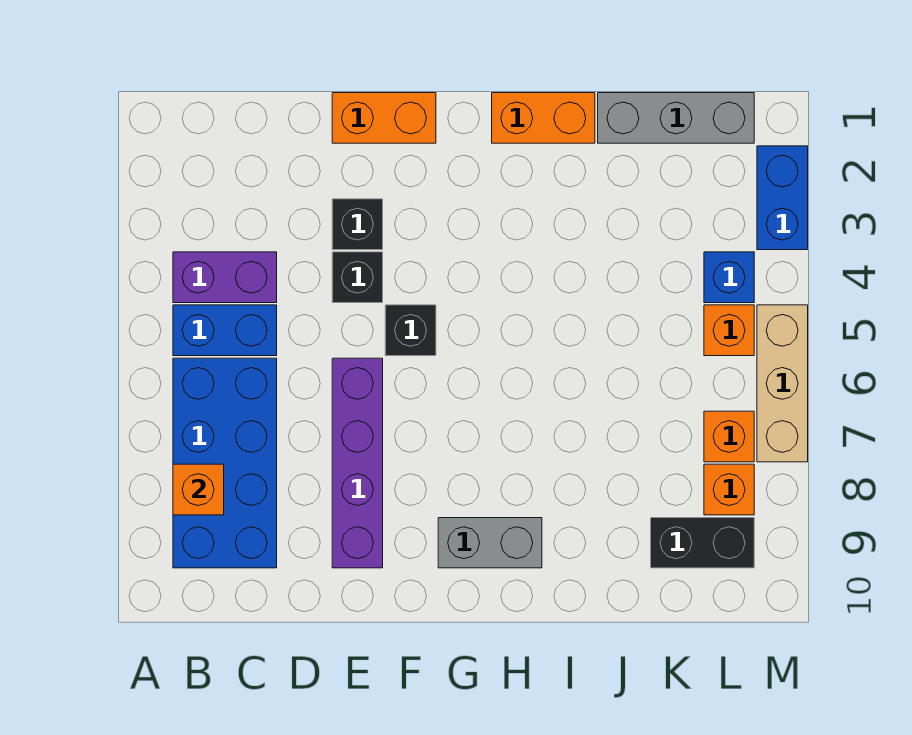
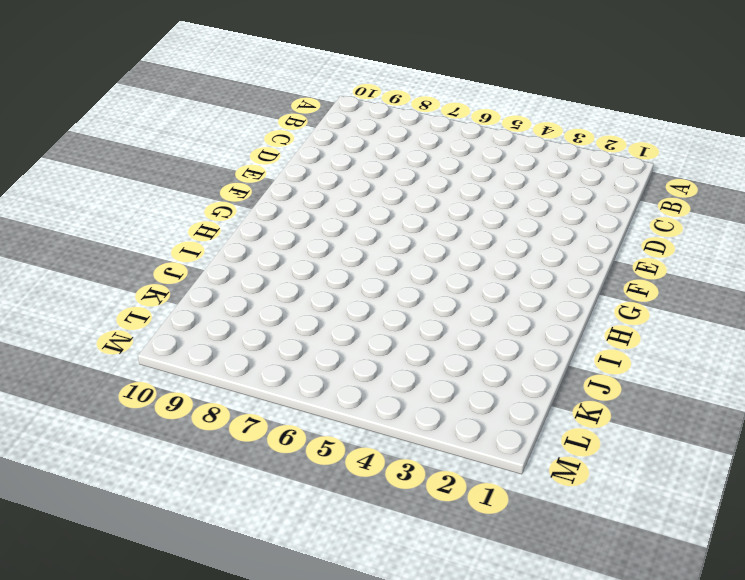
none -> purple brick B4:C4 level 1
none -> blue brick B5:C5 level 1
none -> blue brick B6:C9 level 1

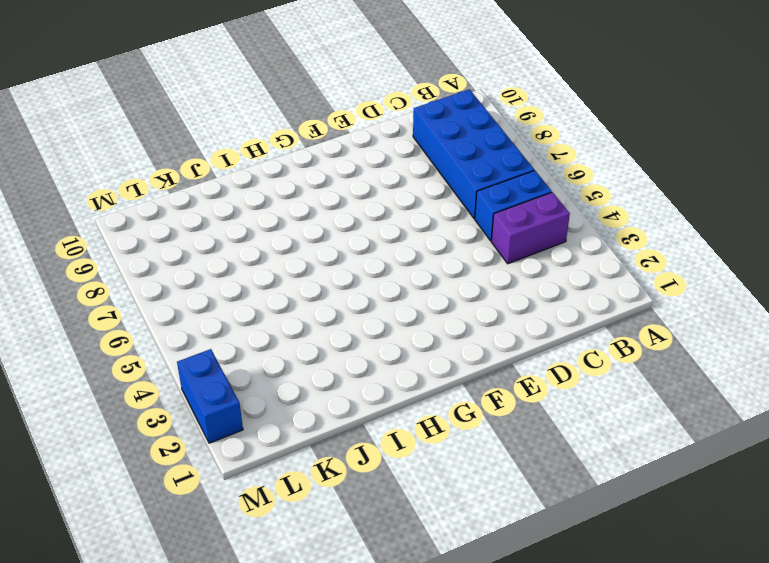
none -> orange brick E1:F1 level 1
none -> black brick E3 level 1
none -> black brick E4 level 1

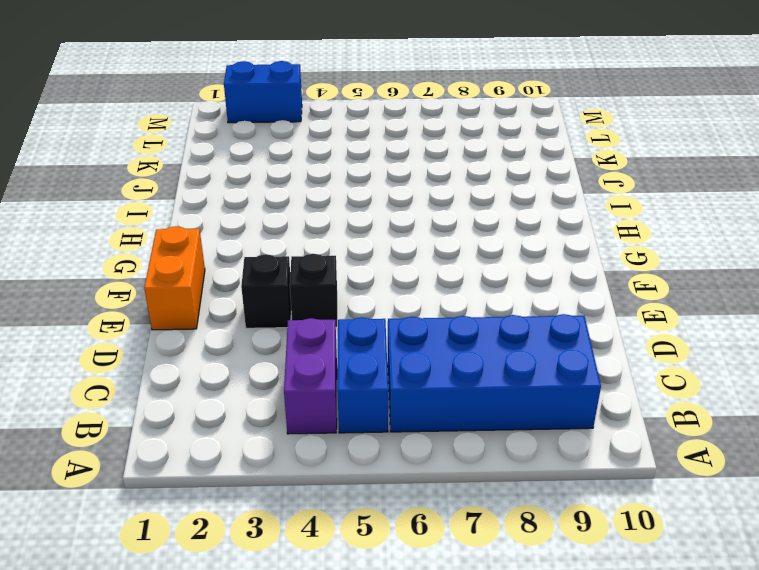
none -> purple brick E6:E9 level 1
none -> black brick F5 level 1
none -> grey brick G9:H9 level 1

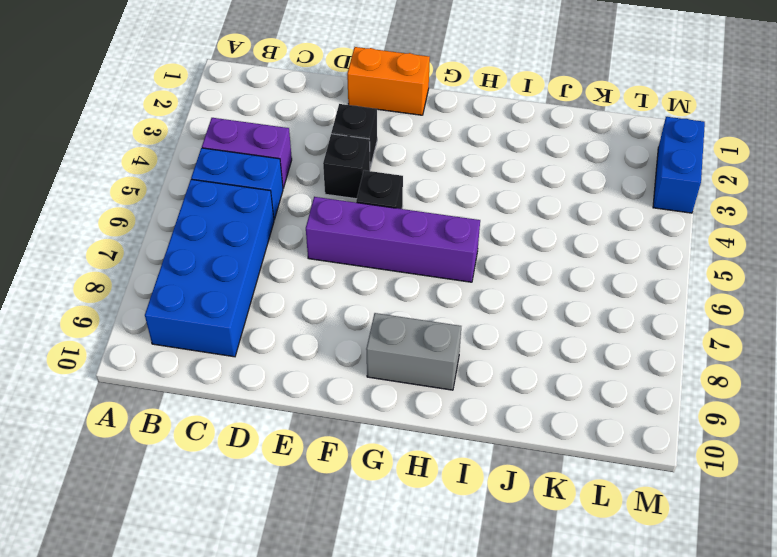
purple brick E6:H6 level 1 -> purple brick E6:E9 level 1
none -> orange brick H1:I1 level 1
none -> grey brick J1:L1 level 1
none -> black brick K9:L9 level 1

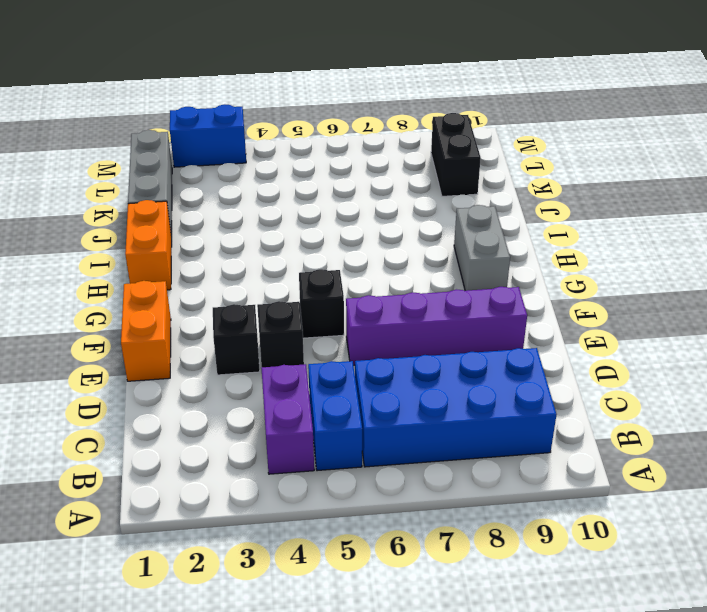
none -> blue brick L4 level 1
none -> orange brick L5 level 1
none -> orange brick L7 level 1

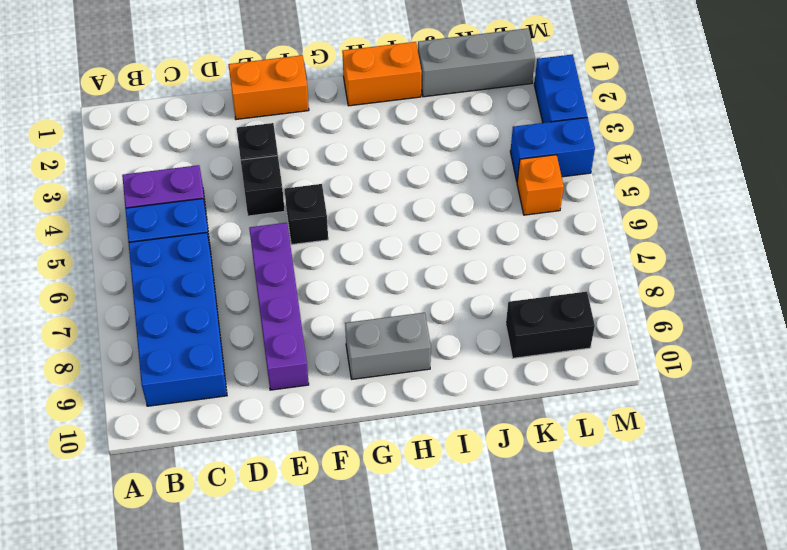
blue brick L4:M4 level 1 -> blue brick L4 level 1
none -> orange brick L7 level 1
none -> orange brick L8 level 1
none -> tan brick M5:M7 level 1

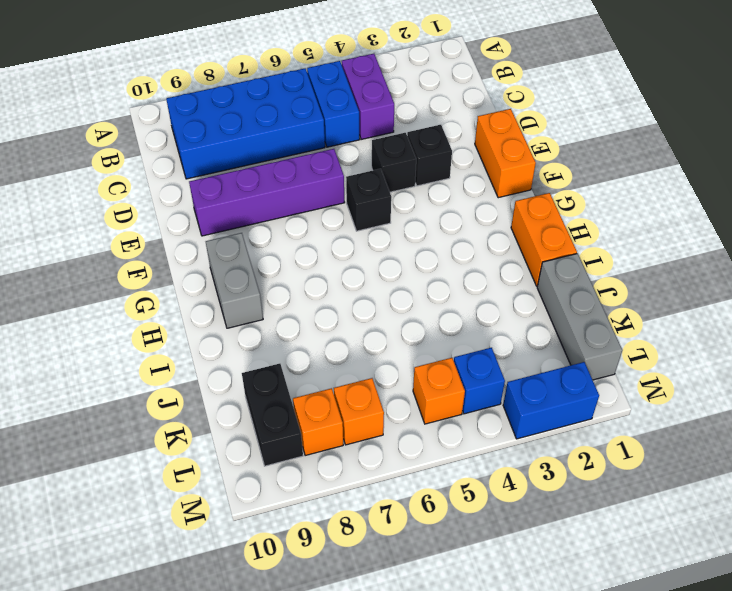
none -> tan brick M5:M7 level 1
none -> orange brick B8 level 2

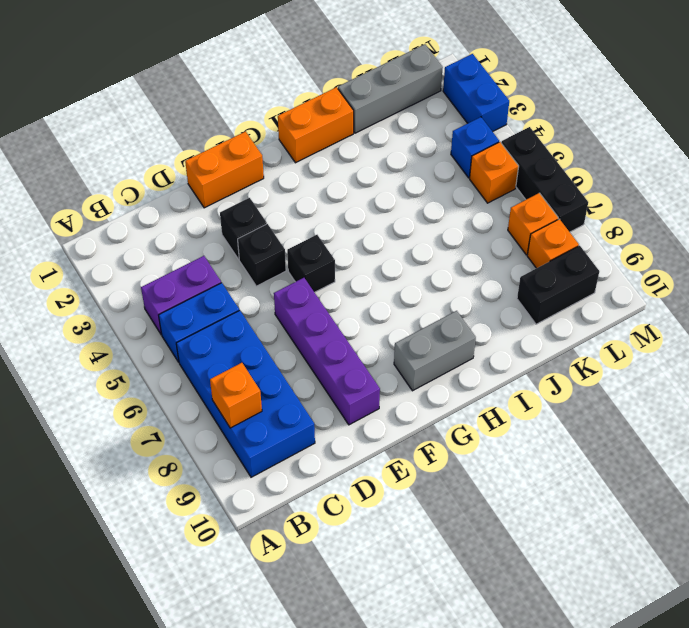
black brick M5:M7 level 1 -> tan brick M5:M7 level 1

